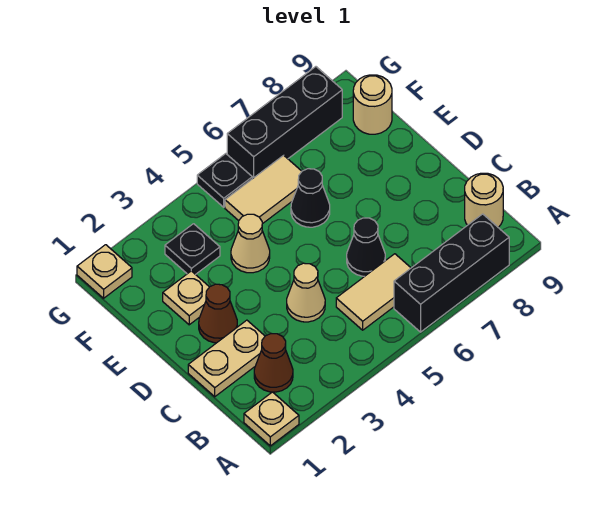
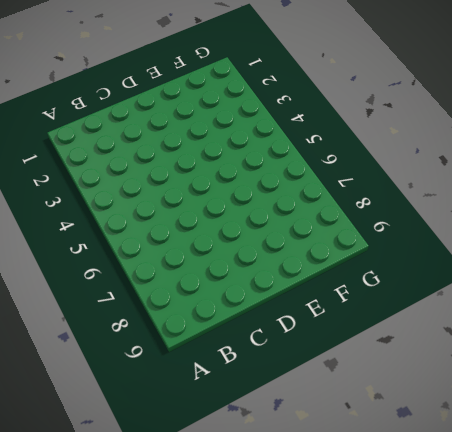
none -> tan plate A1 level 1
none -> black brick A6:A8 level 1
none -> brown cone B2 level 1

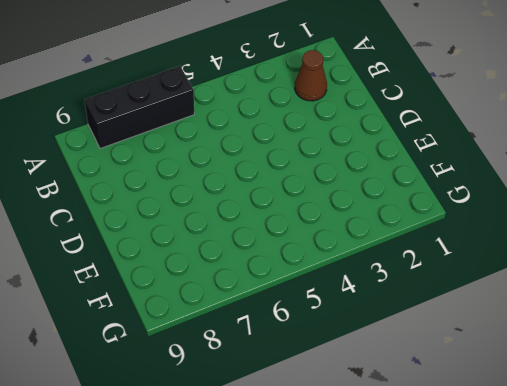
none -> tan plate A1 level 1
none -> tan tile B5:B6 level 1
none -> tan round brick B9 level 1

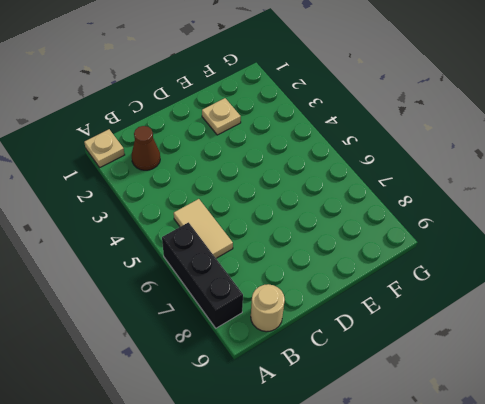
none -> tan plate C1:C2 level 1
none -> tan cone C4 level 1
none -> black cone C6 level 1

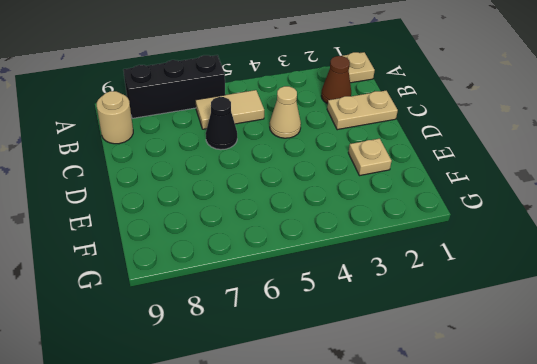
none -> brown cone D2 level 1
none -> tan cone E4 level 1
none -> black cone E6 level 1

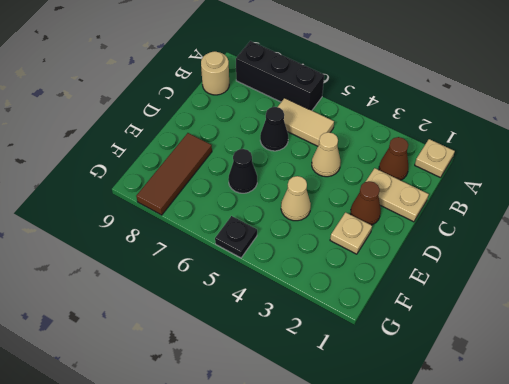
brown tile E8:G8 level 1 -> black brick G6:G8 level 1
none -> black plate F3 level 1
none -> tan tile F5:F6 level 1
none -> tan round brick F9 level 1

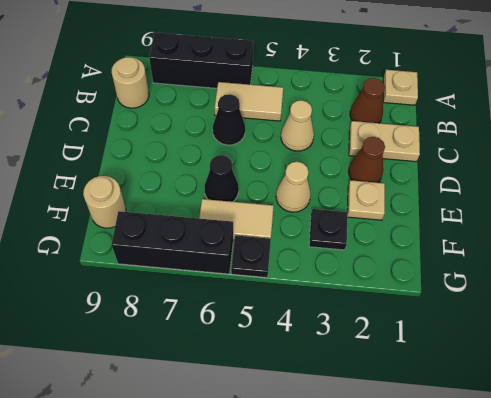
none -> tan plate G1 level 1

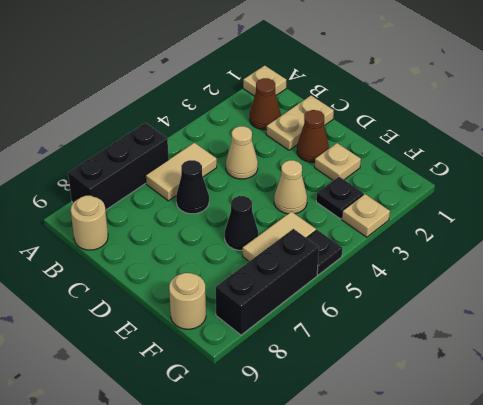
tan plate G3 level 1 -> tan plate G1 level 1

